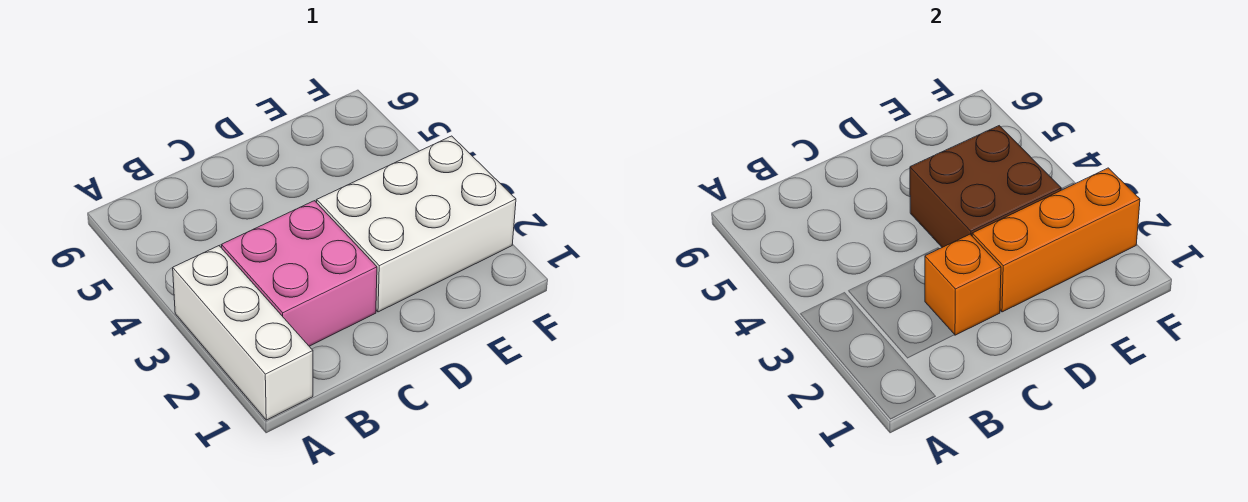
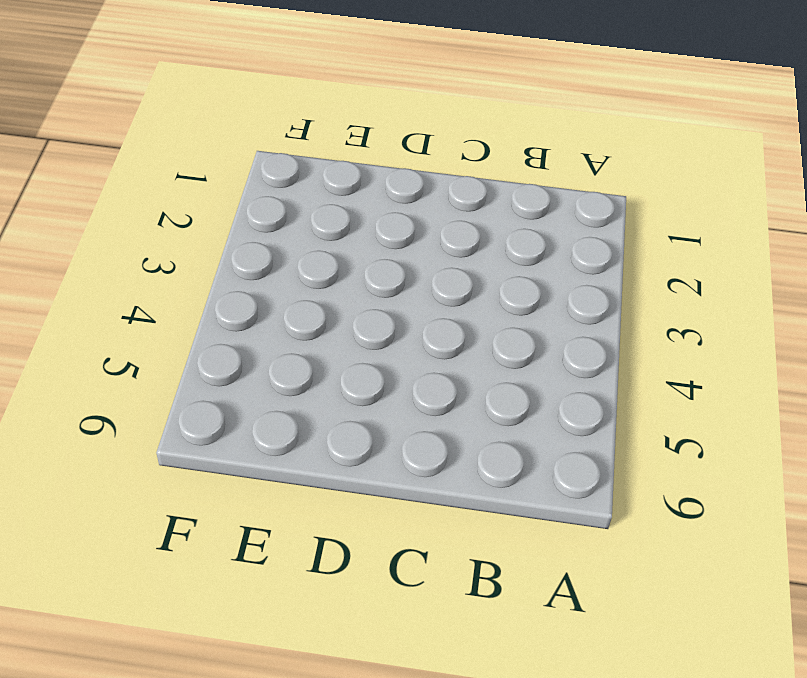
none -> white brick A1:A3 level 1
none -> pink brick B2:C3 level 1

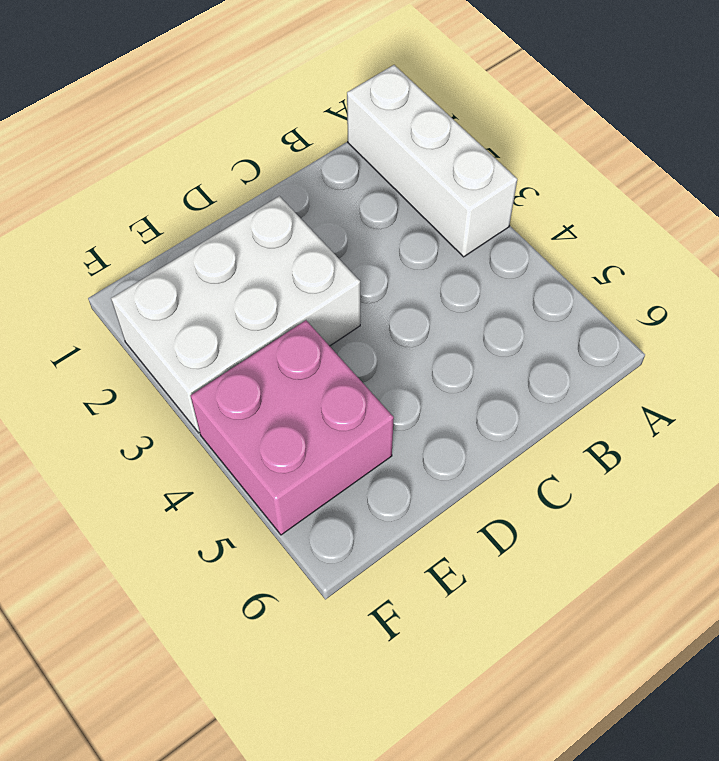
pink brick E4:F5 level 1 -> pink brick B2:C3 level 1
none -> orange brick C2 level 2
none -> orange brick D2:F2 level 2

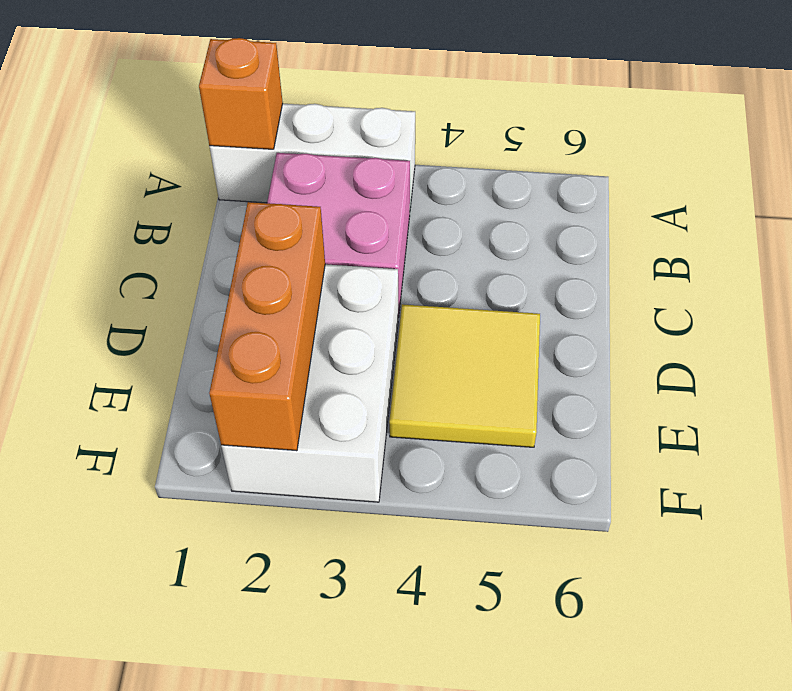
orange brick A1 level 2 -> orange brick C2 level 2
yellow tile D4:E5 level 1 -> none
none -> brown brick D3:E4 level 2

